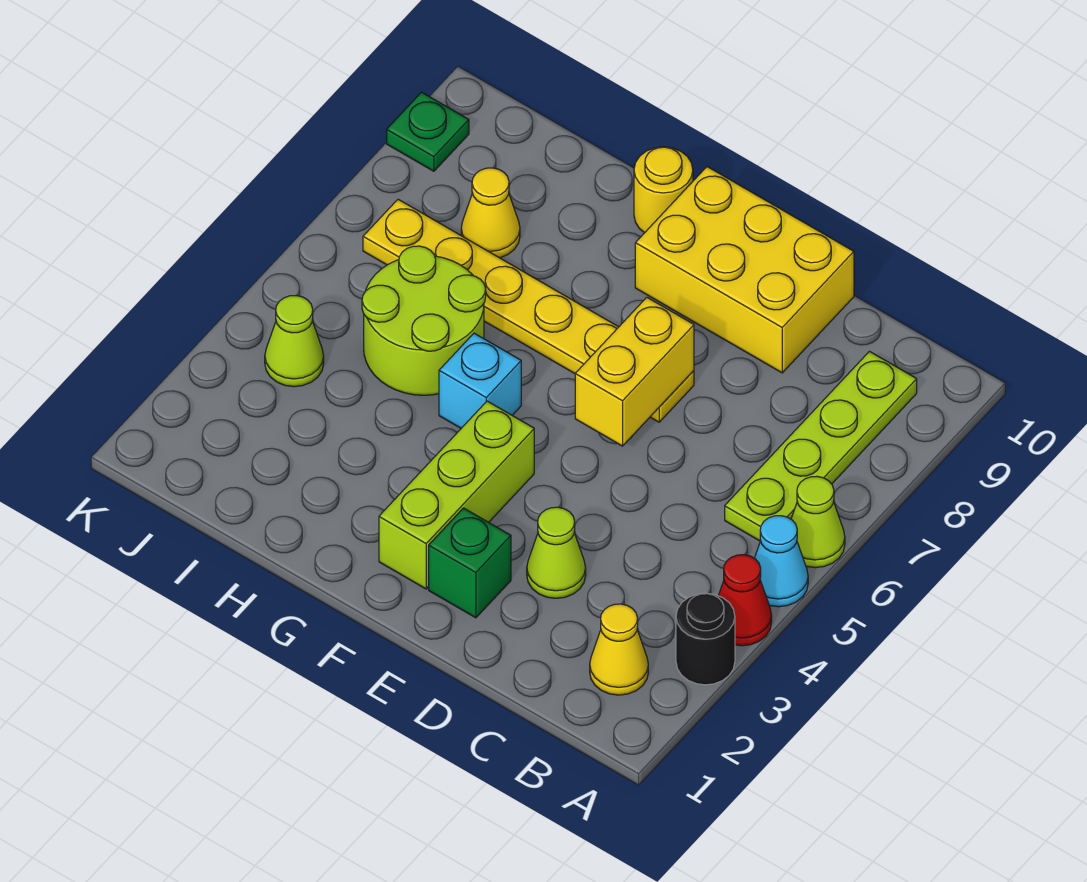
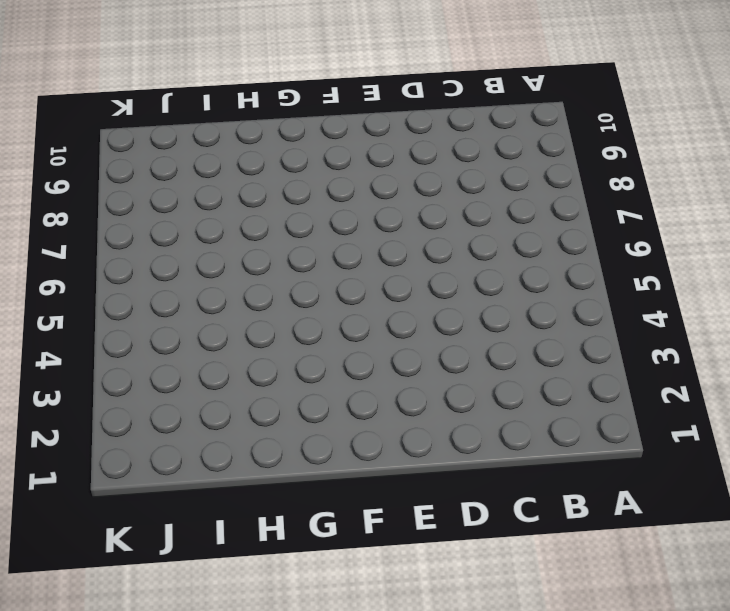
none -> black round brick A3 level 1
none -> red cone A4 level 1
none -> cyan cone A5 level 1

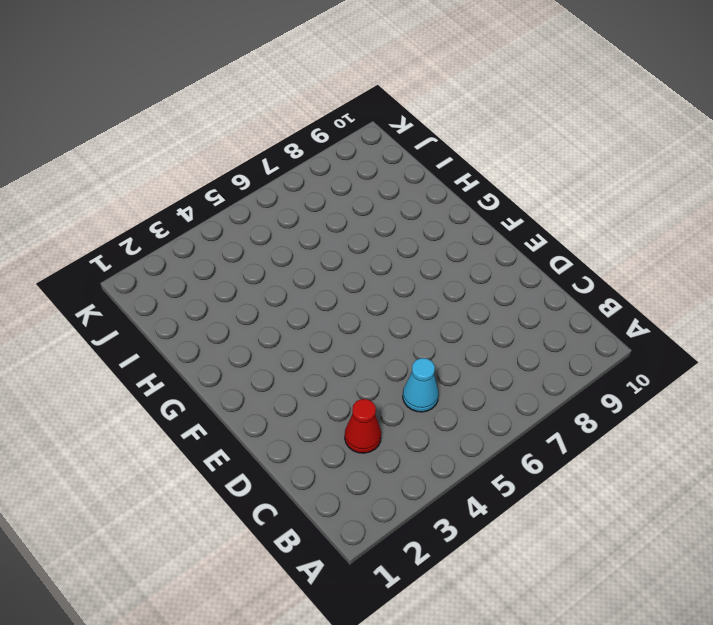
red cone C3 level 1 -> red cone A4 level 1
cyan cone C5 level 1 -> cyan cone A5 level 1
none -> black round brick A3 level 1
none -> lime cone A6 level 1
none -> yellow cone B2 level 1

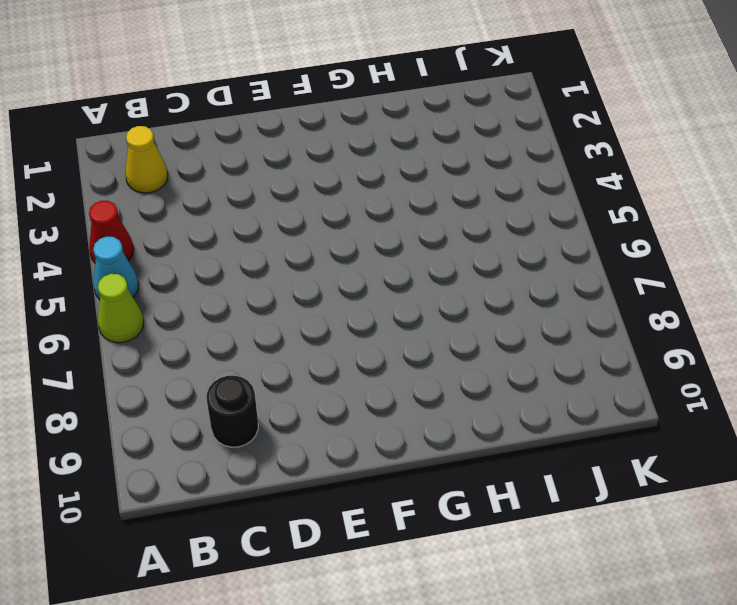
black round brick C9 level 1 -> black round brick A3 level 1
none -> lime plate B6:B9 level 1
none -> lime cone D3 level 1
none -> yellow brick D9:F10 level 1

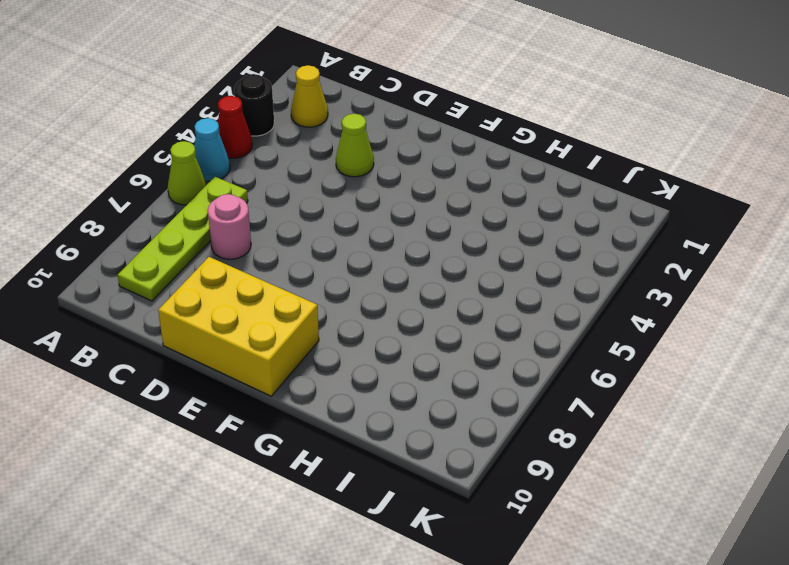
pink round brick C7 level 1 -> none
none -> green brick E2 level 1
none -> yellow plate E7:J7 level 1
none -> lime brick F2:F4 level 1

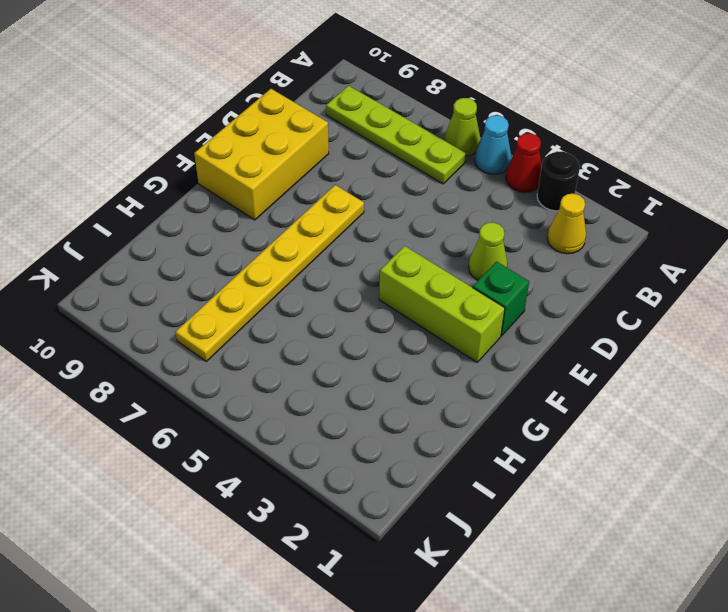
none -> cyan brick G5 level 1
none -> yellow round brick G10 level 1
none -> lime round brick H5:I6 level 1

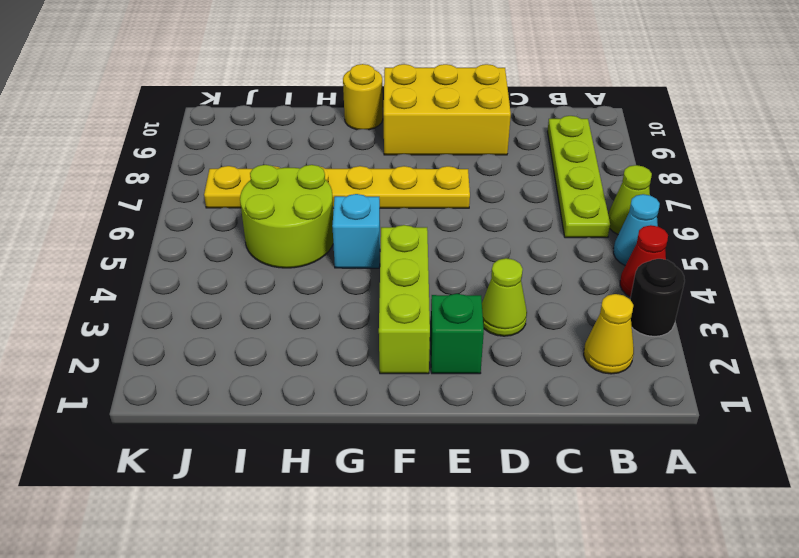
none -> yellow cone I8 level 1
none -> lime cone J4 level 1
none -> green plate K9 level 1

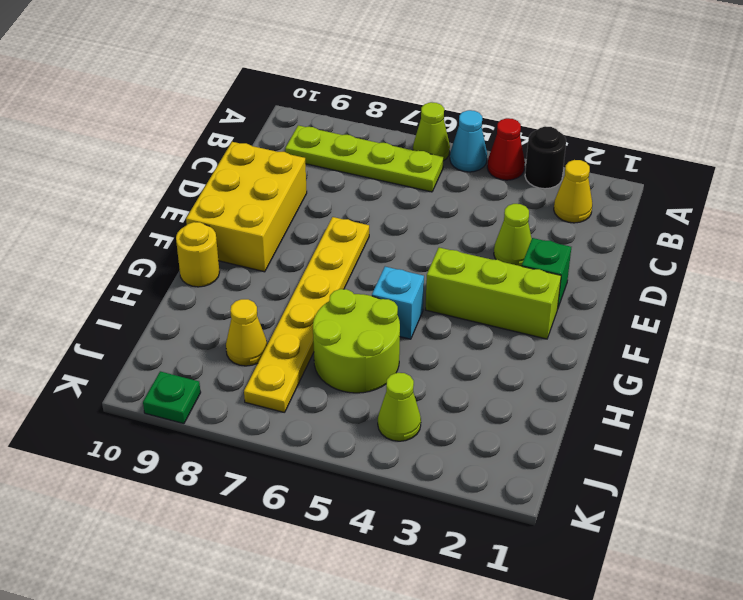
none -> yellow brick E6:E7 level 2

